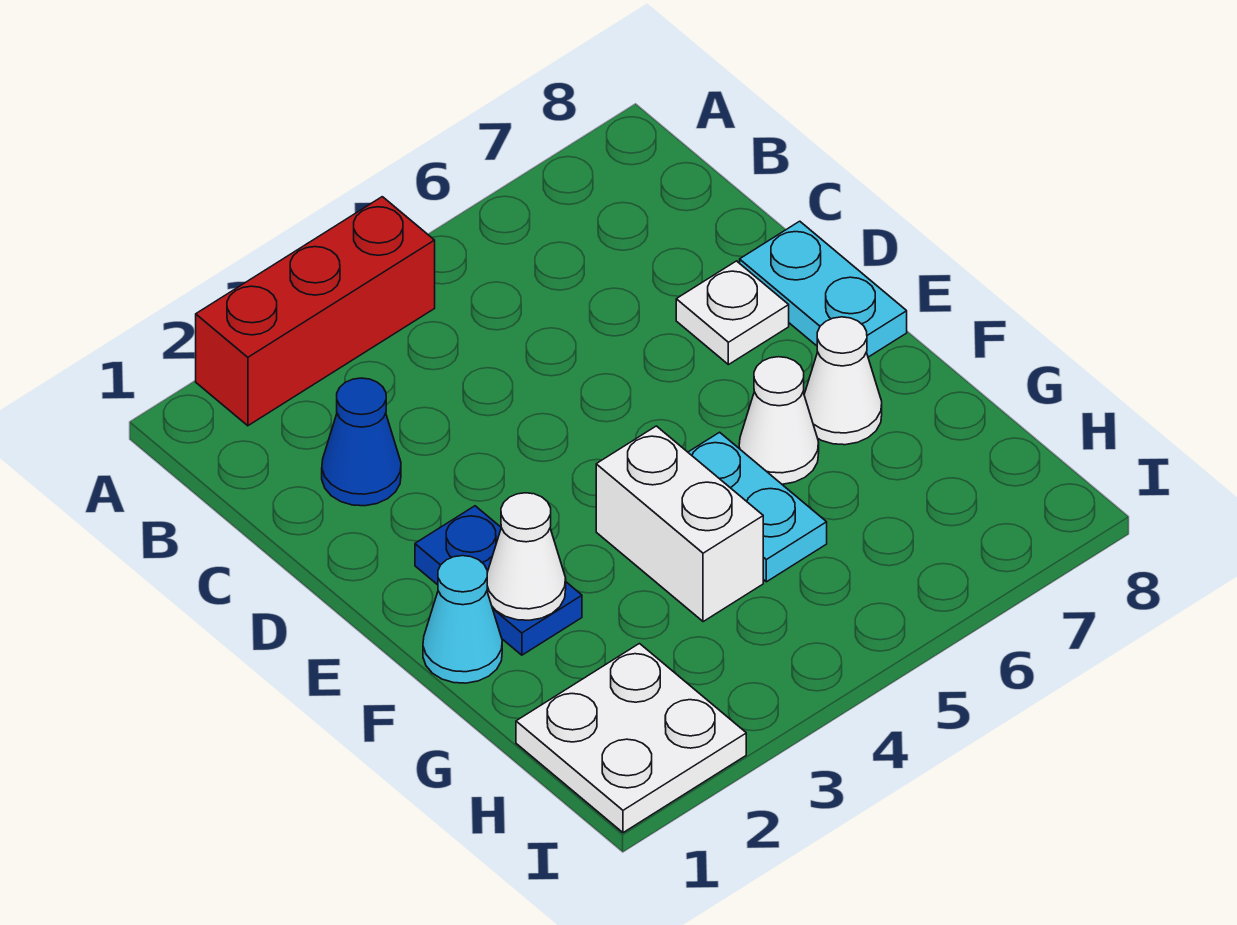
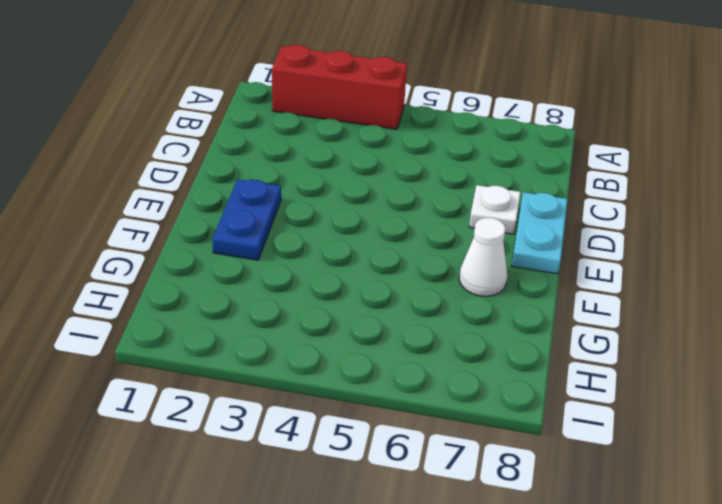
none -> blue cone C2 level 1
none -> cyan cone F1 level 1
none -> white brick F4:G4 level 1

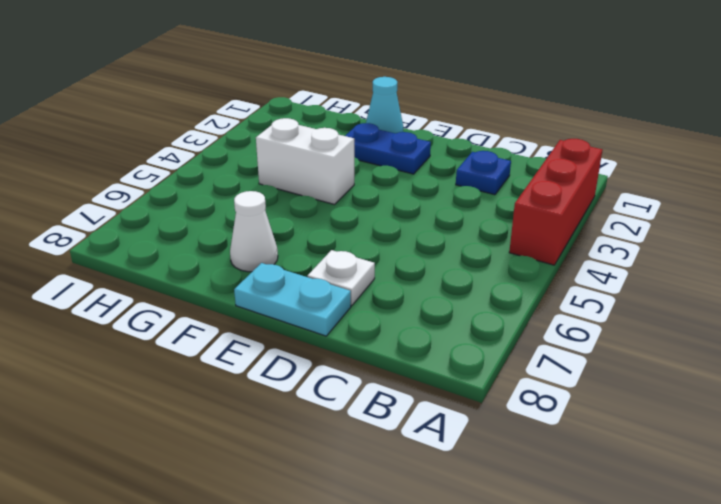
blue plate C2 level 1 -> blue cone C2 level 1
none -> cyan plate F5:G5 level 1
none -> white cone F6 level 1
none -> white plate H1:I2 level 1

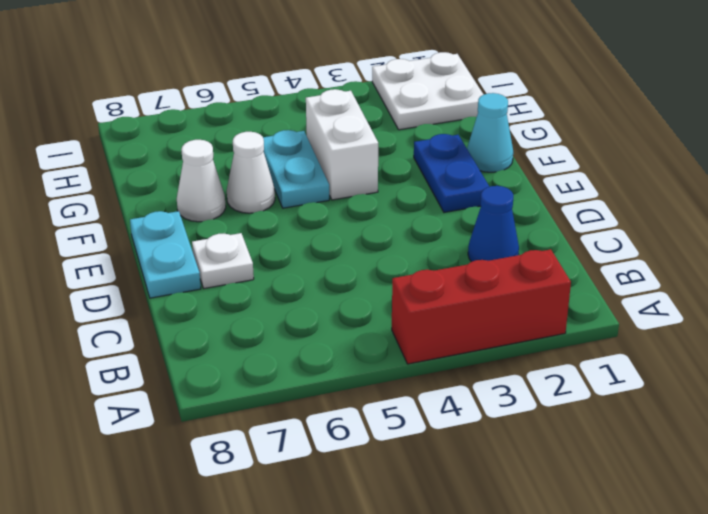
none -> white cone F2 level 2

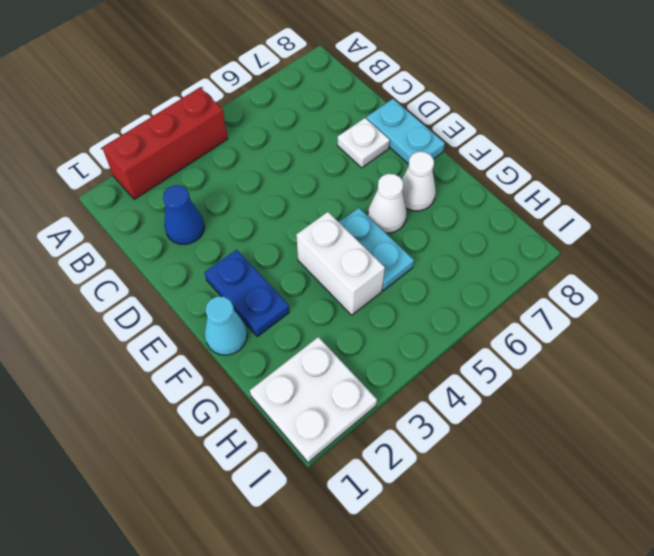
none -> white cone F2 level 2

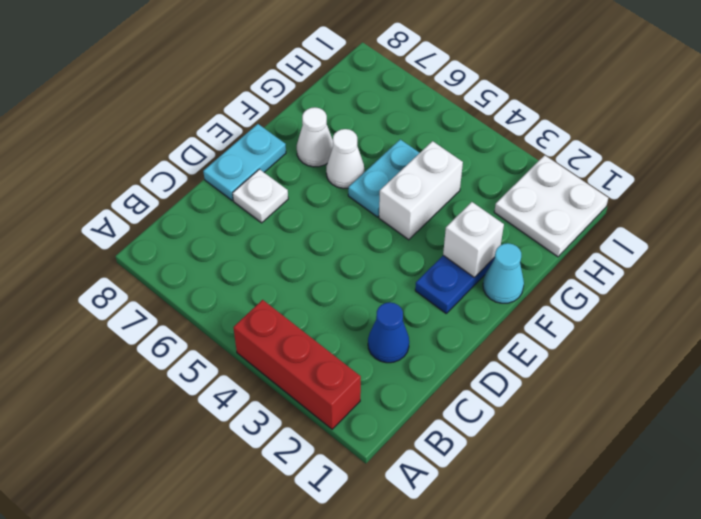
white brick F2 level 2 -> white cone F2 level 2

